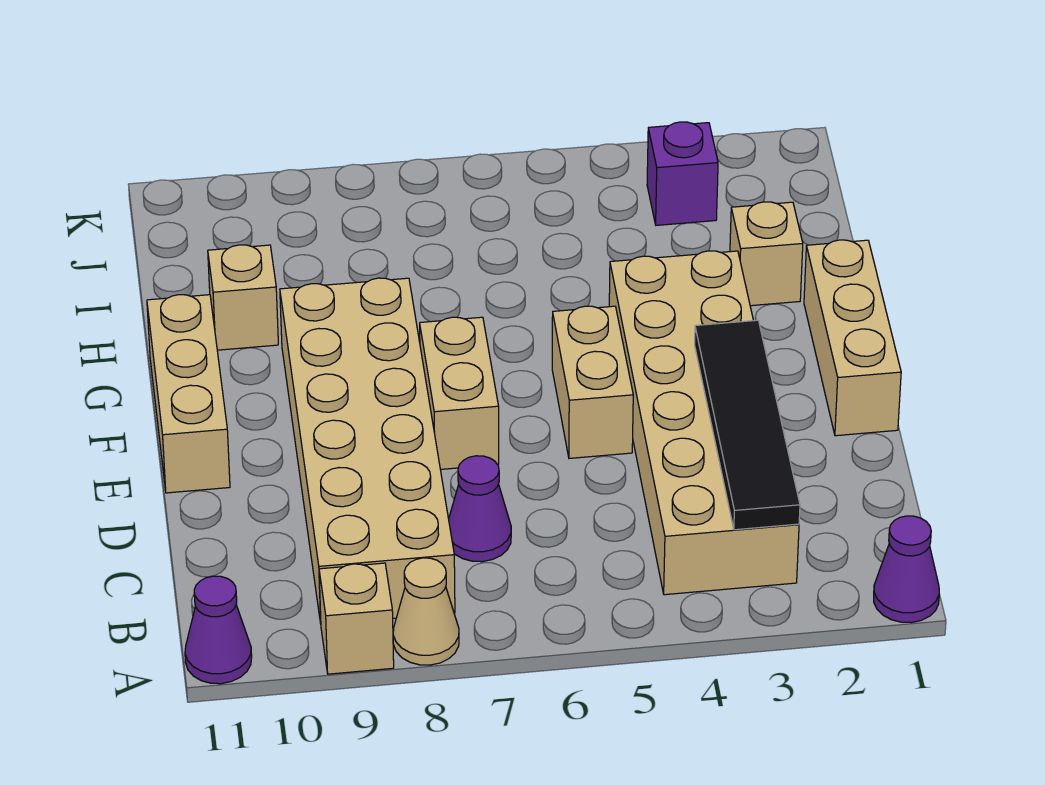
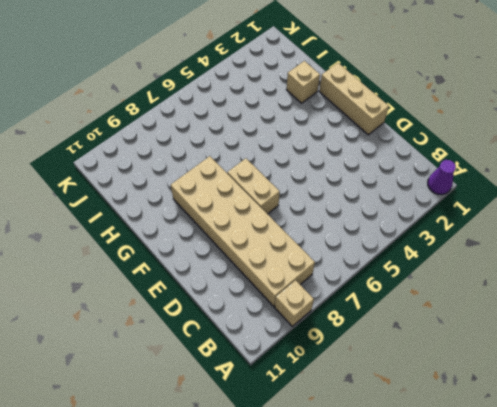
none -> tan cone A8 level 1
none -> purple cone A11 level 1
none -> tan brick B3:G4 level 1

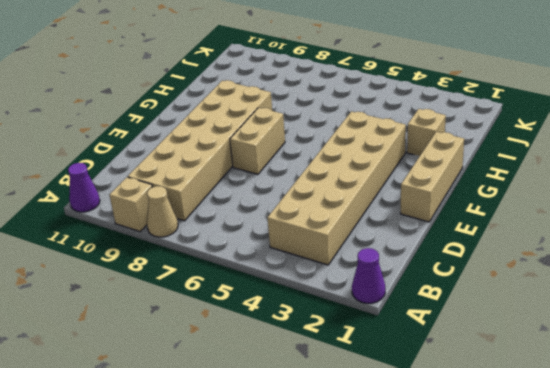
none -> purple cone C7 level 1
none -> tan brick E5:F5 level 1
none -> tan brick E11:G11 level 1

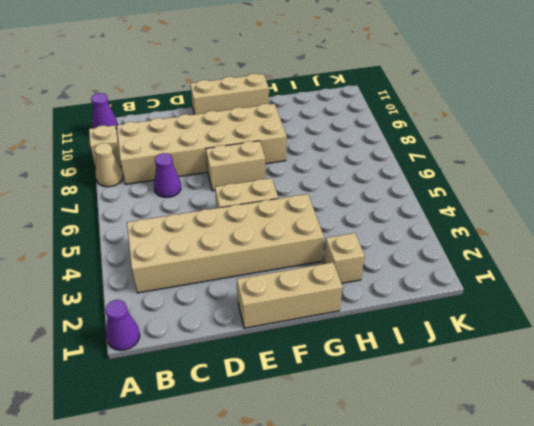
none -> tan brick H10 level 1
none -> purple brick J3 level 1
none -> black tile B3:E3 level 2

